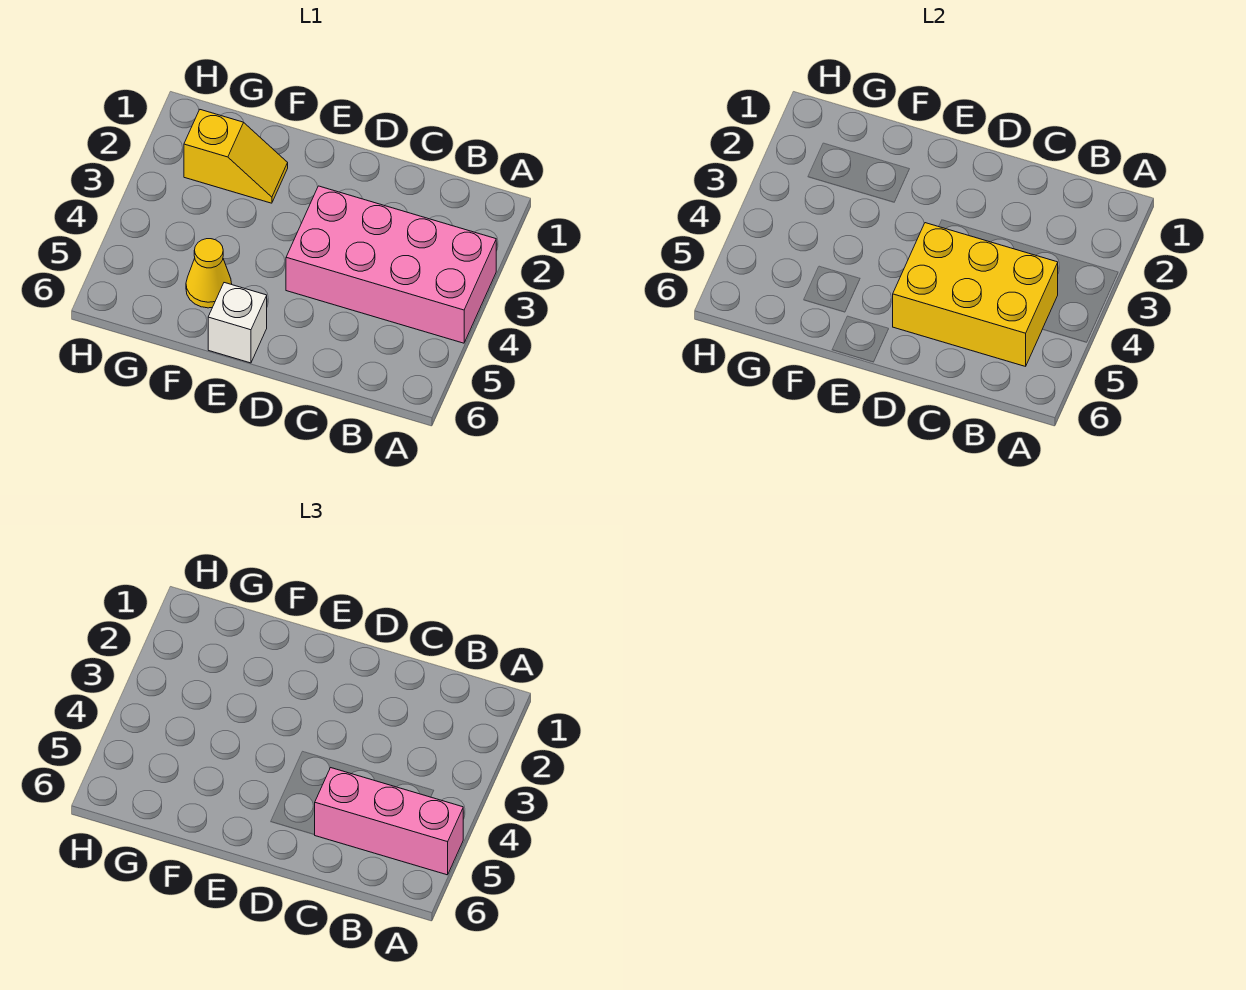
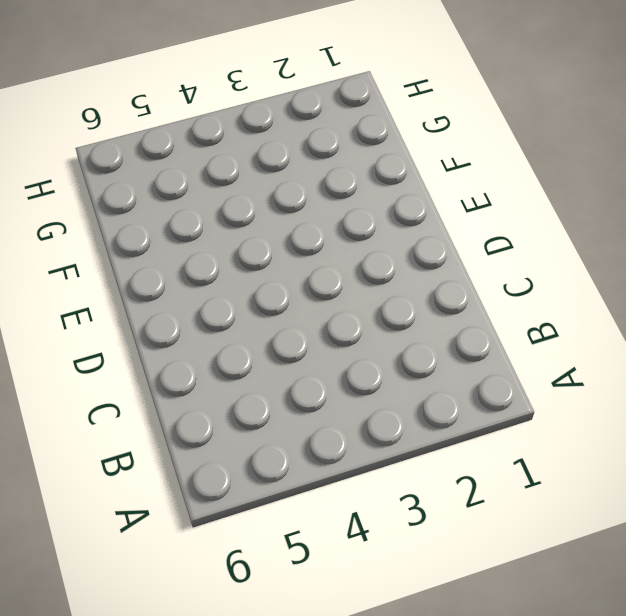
none -> pink brick A3:D4 level 1
none -> white brick E6 level 1

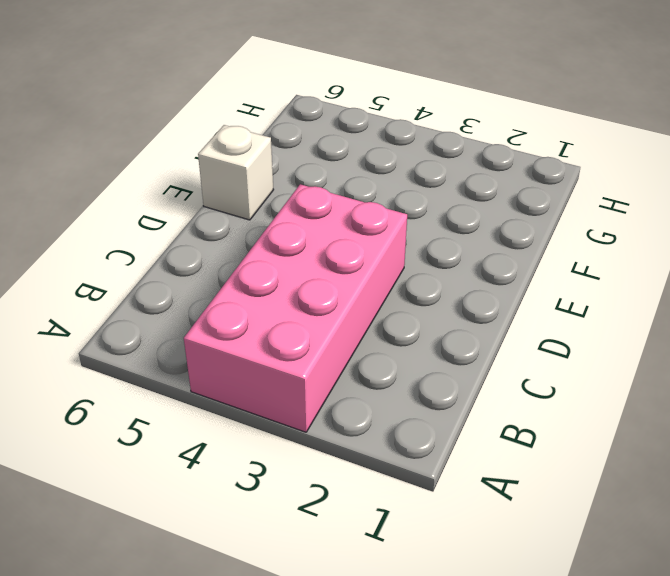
none -> yellow slope F2:G2 level 1 top G
none -> yellow cone F5 level 1

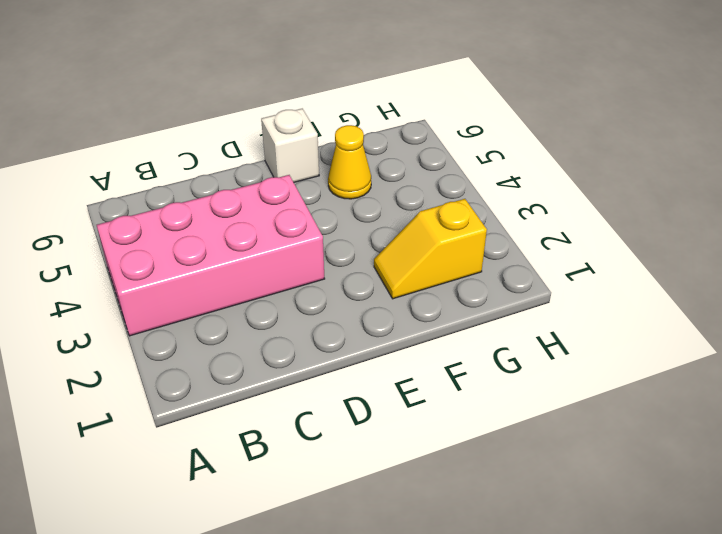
none -> yellow brick B4:D5 level 2
none -> pink brick A5:C5 level 3

